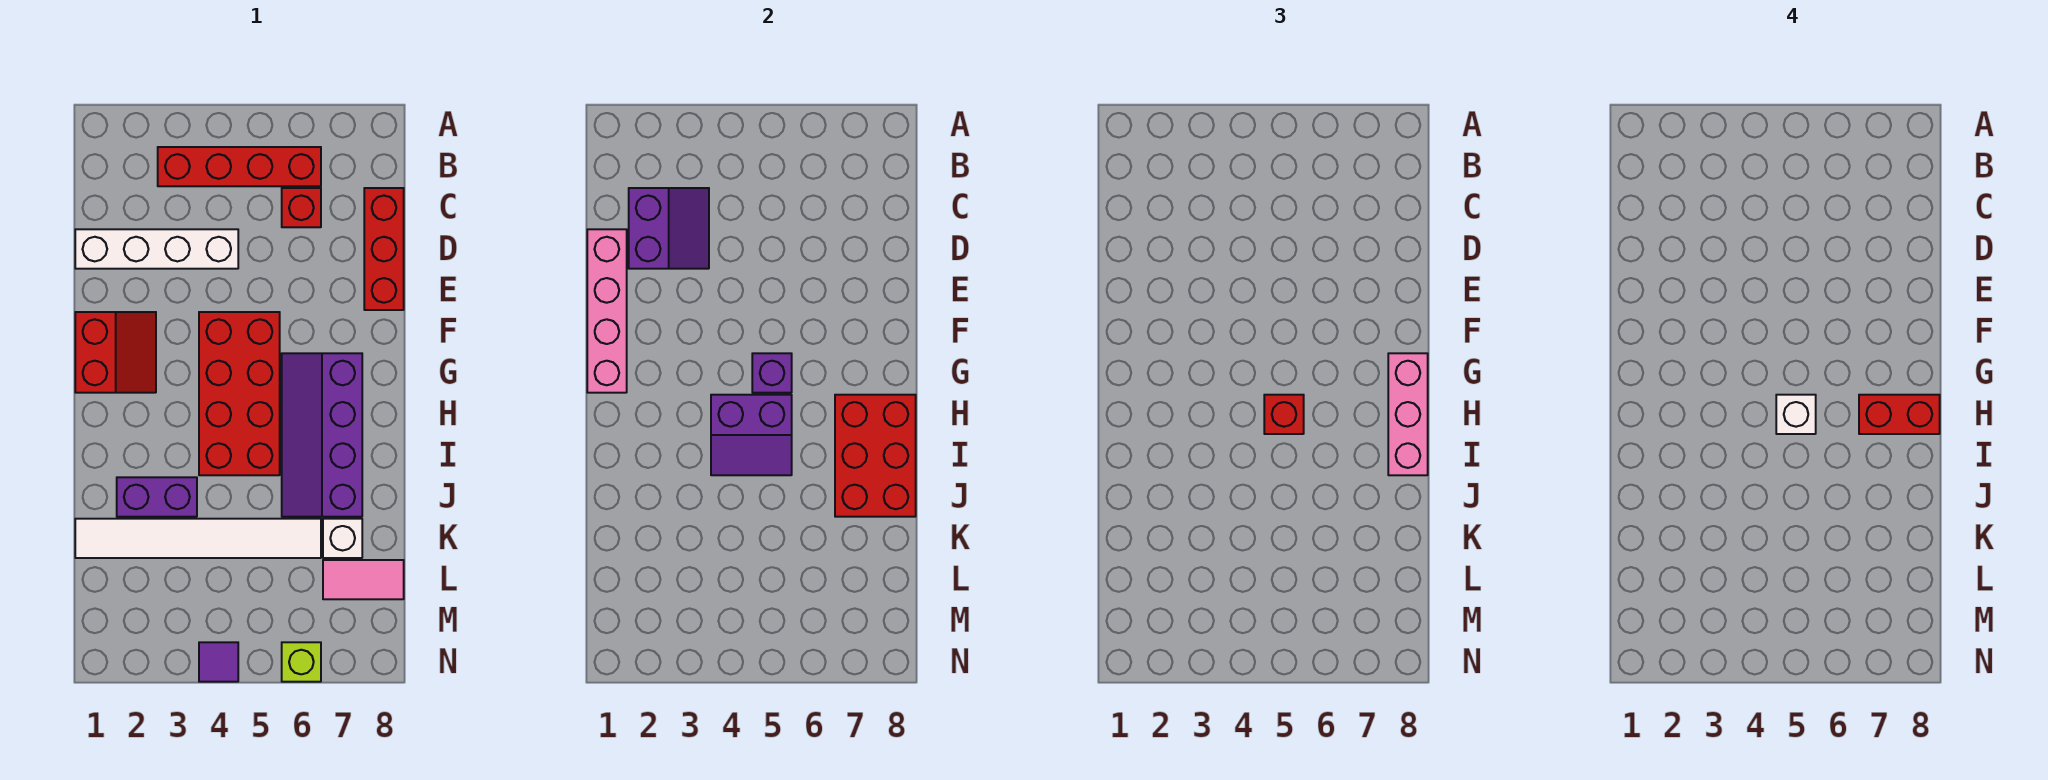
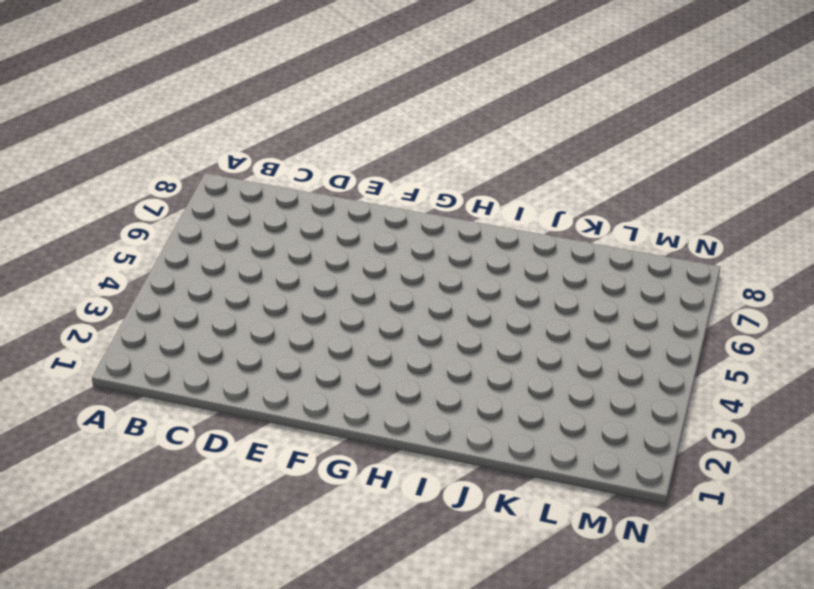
none -> red brick B3:B6 level 1
none -> red brick C6 level 1
none -> red brick C8:E8 level 1

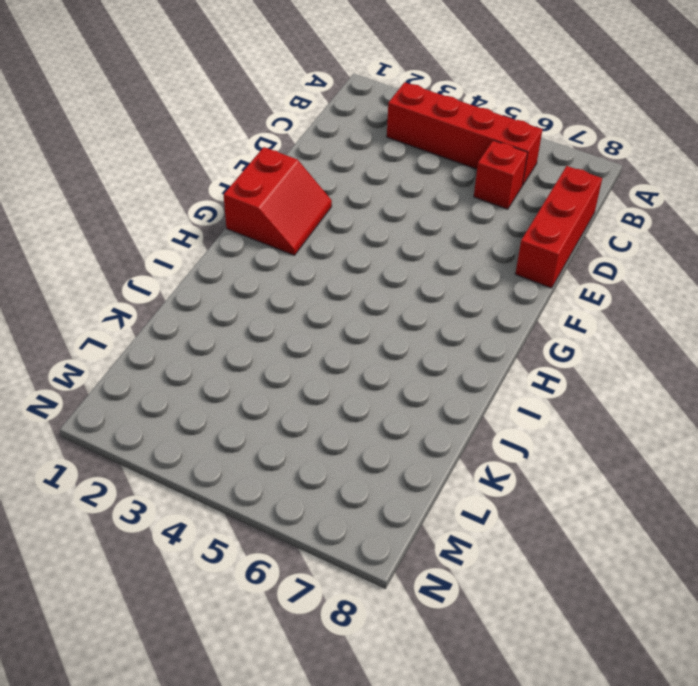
none -> white brick D1:D4 level 1
none -> red brick F4:I5 level 1
none -> purple slope G6:J7 level 1 top 7

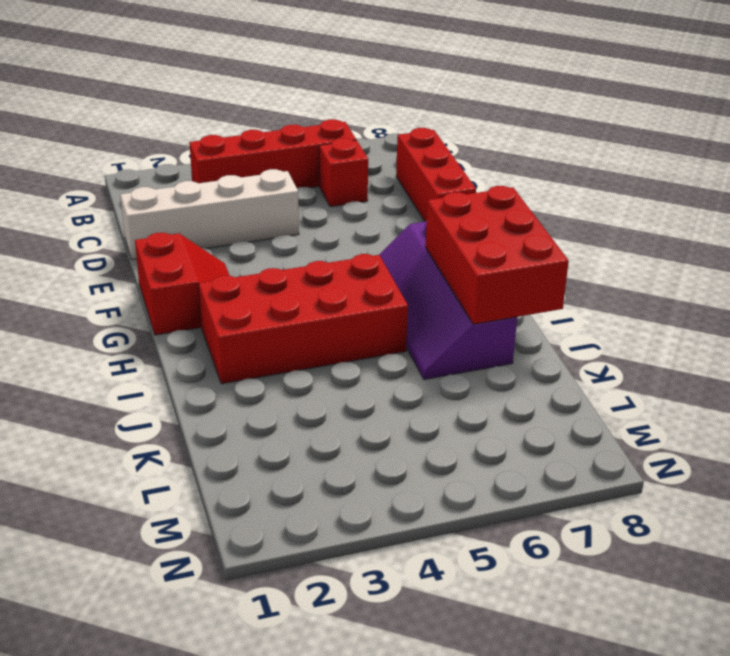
red brick H2:I5 level 1 -> red brick F4:I5 level 1
none -> purple brick J2:J3 level 1
none -> white tile K1:K6 level 1
none -> white brick K7 level 1

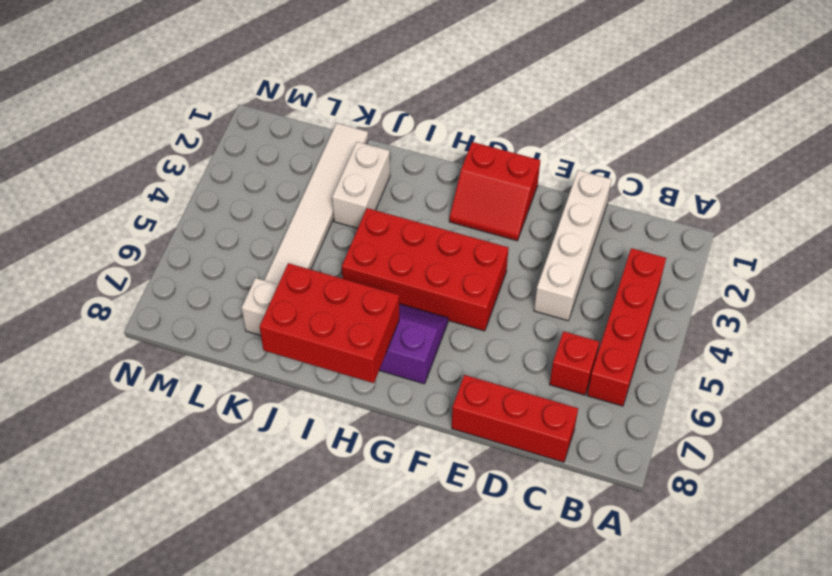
white brick J2:J3 level 1 -> purple brick J2:J3 level 1
none -> pink tile L7:L8 level 1
none -> purple tile N4 level 1
none -> lime brick N6 level 1

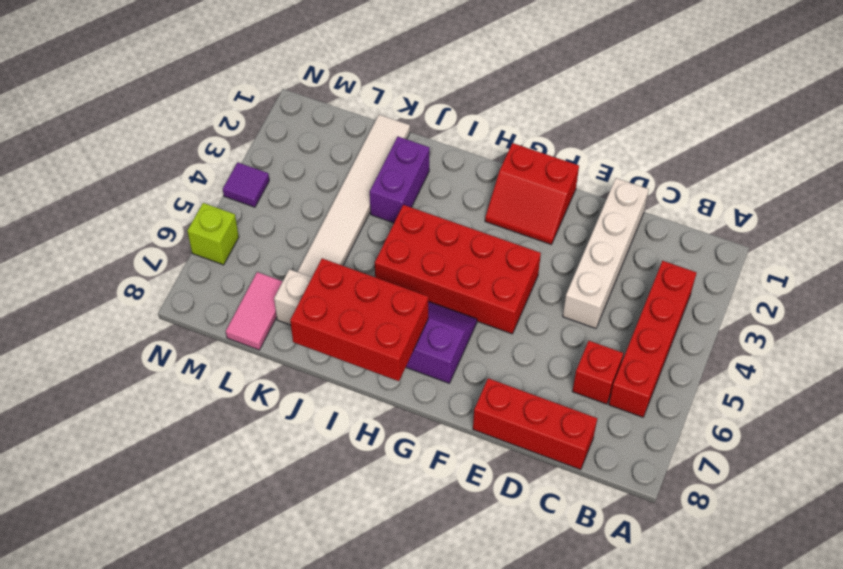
none -> purple slope C2:D3 level 2 top 2
none -> pink brick D1:G1 level 2
none -> purple brick G5 level 2

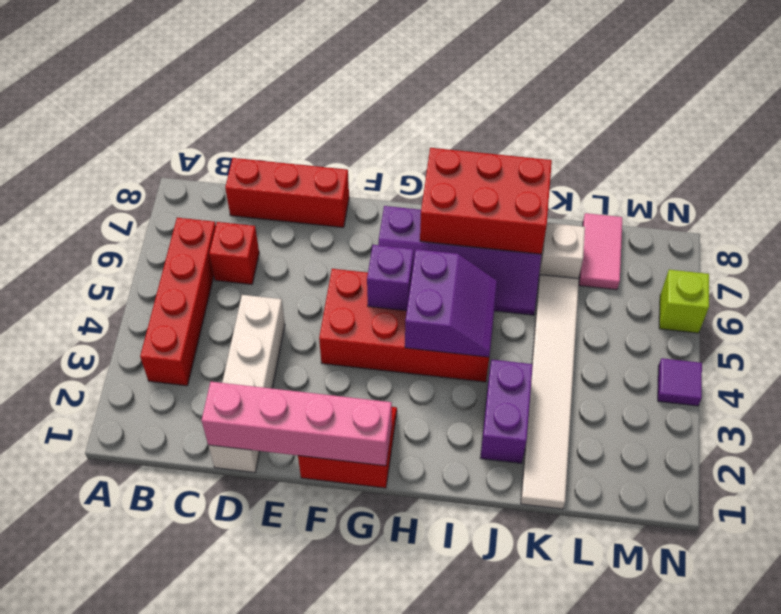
none -> purple slope C2:D3 level 2 top 2
none -> pink brick G8:I8 level 3
none -> red brick H5 level 3

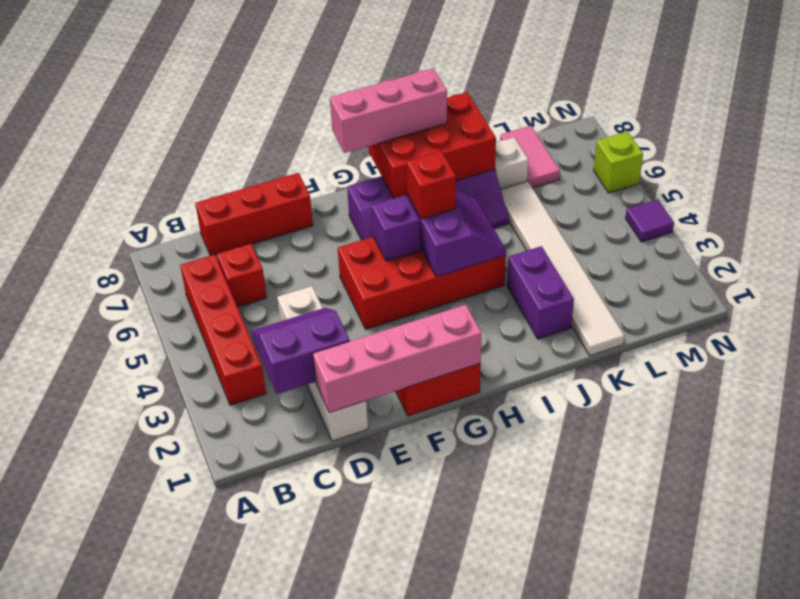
none -> white brick H5 level 4
none -> red brick H7:H8 level 4

